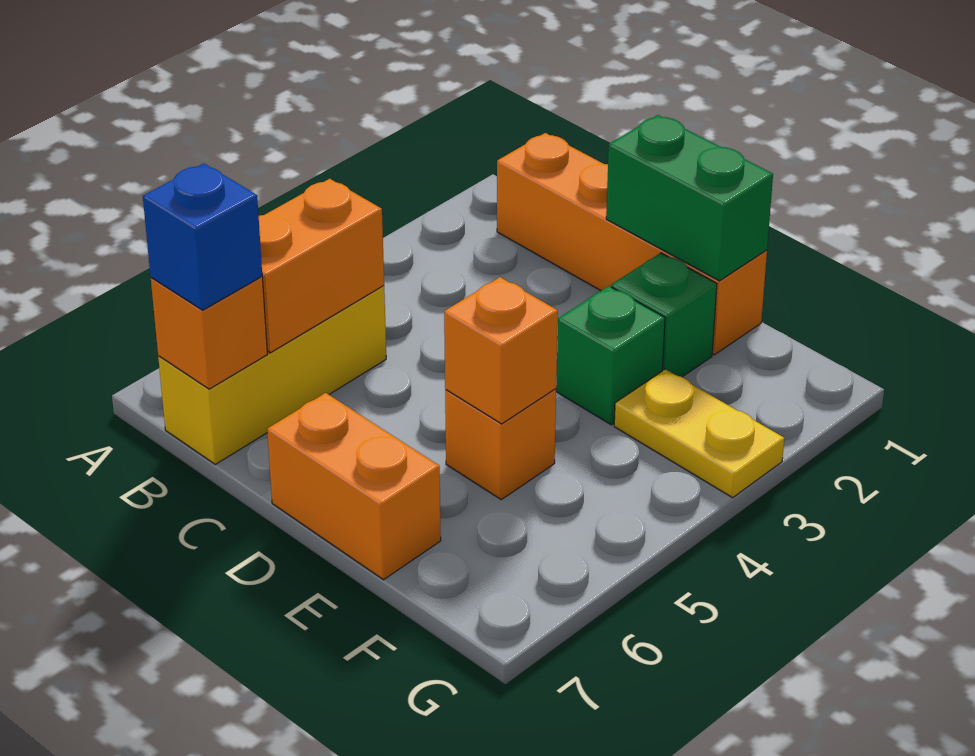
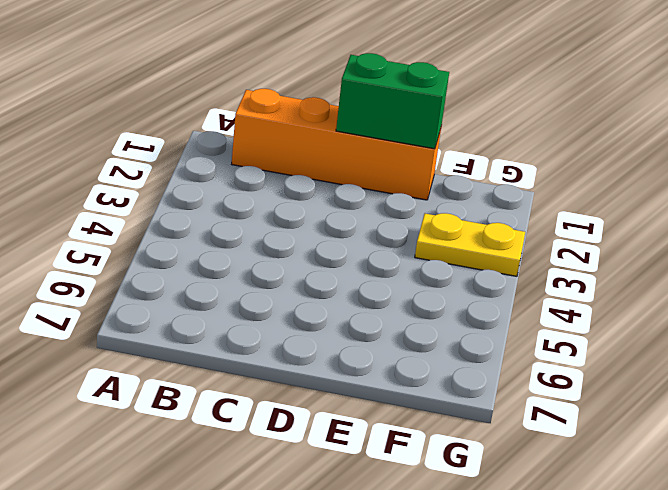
none -> yellow brick B5:B7 level 1
none -> orange brick D7:E7 level 1
none -> green brick E2 level 1

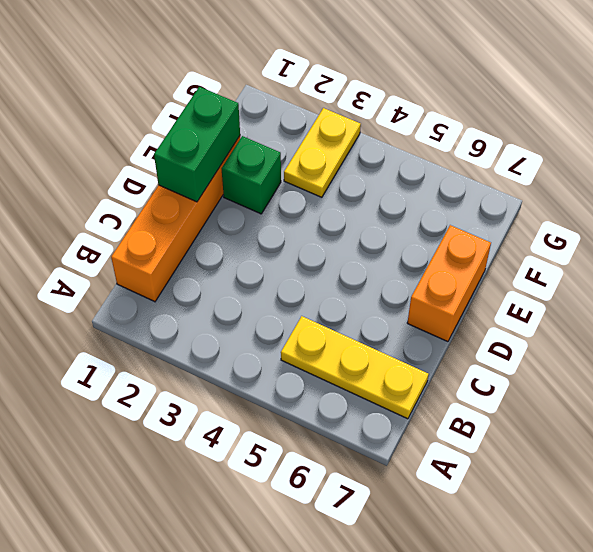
yellow plate B5:B7 level 1 -> yellow brick B5:B7 level 1
none -> green brick E3 level 1
none -> orange brick E5 level 1
none -> orange brick B5:B6 level 2

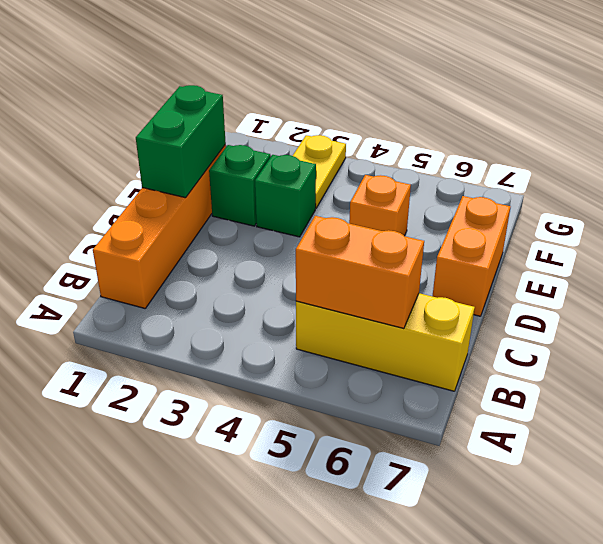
none -> orange brick B7 level 2
none -> orange brick E5 level 2
none -> blue brick B7 level 3

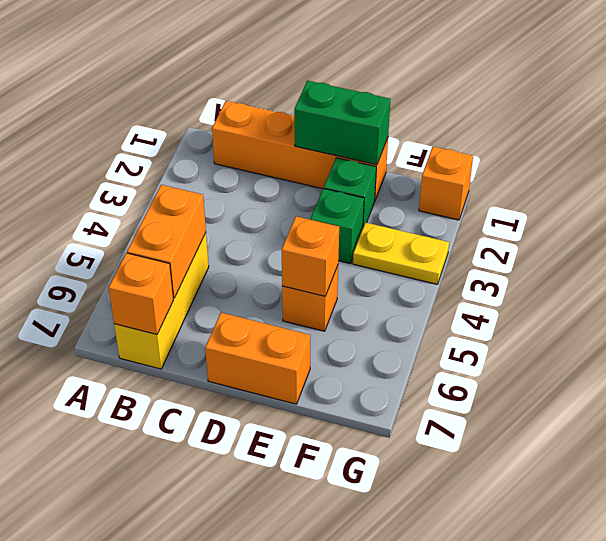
orange brick G1 level 1 -> none
none -> blue brick B7 level 3

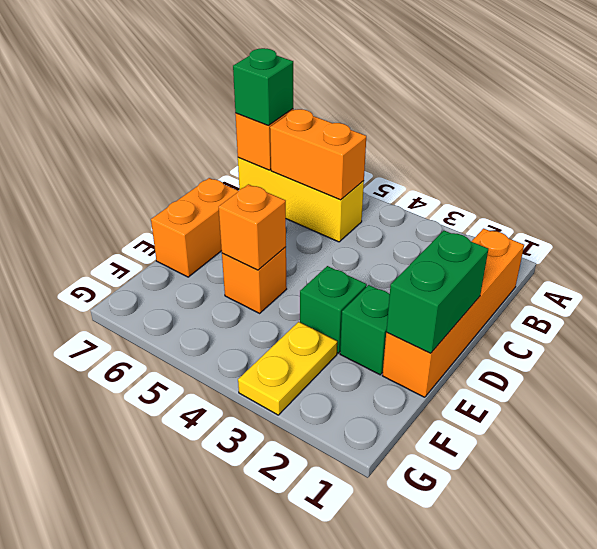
green brick B7 level 3 -> blue brick B7 level 3

